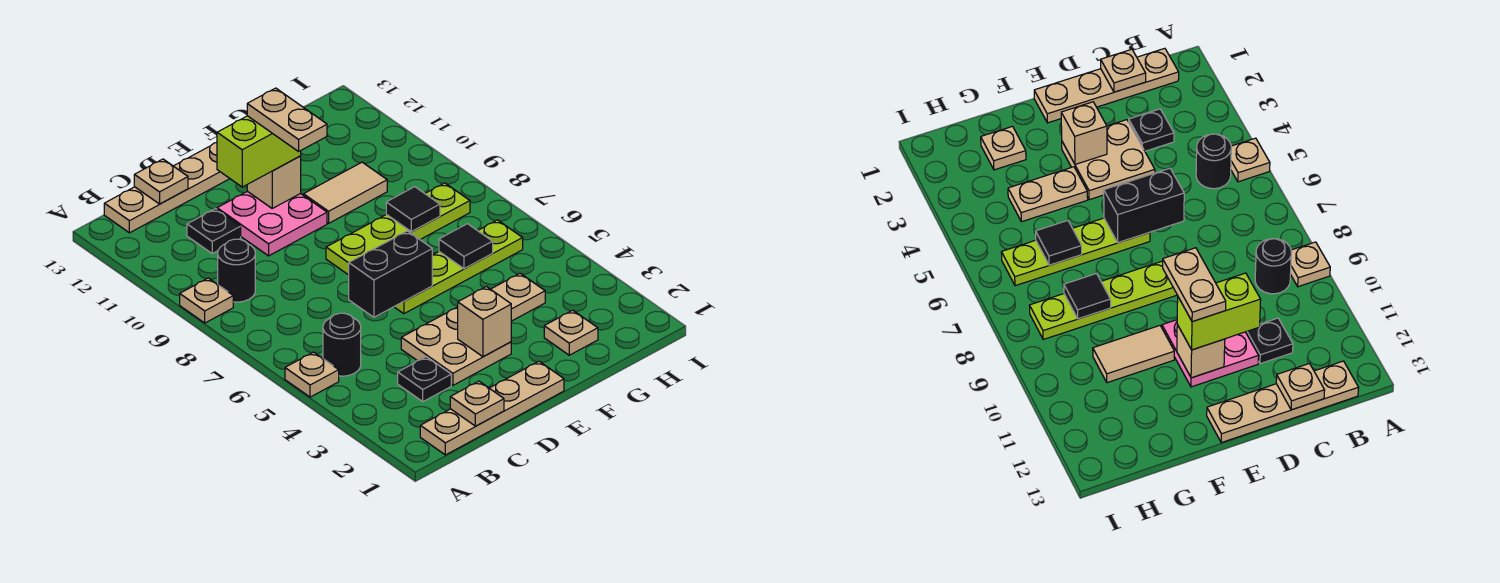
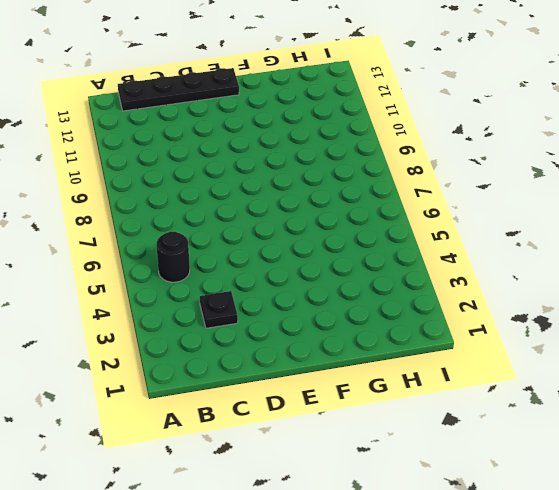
black plate B13:E13 level 1 -> tan plate B13:E13 level 1
none -> tan plate A5 level 1
none -> tan plate A9 level 1
none -> tan plate B1:E1 level 1

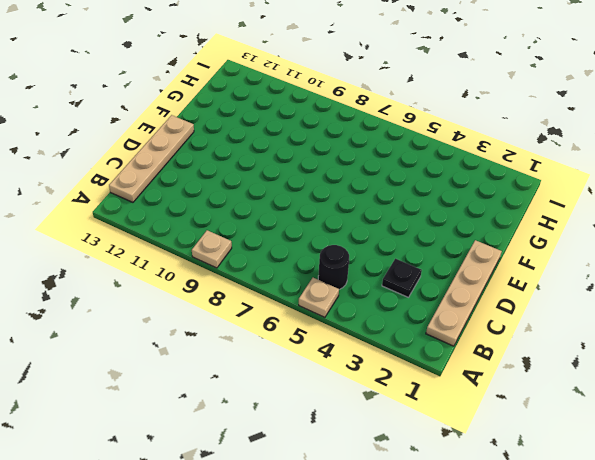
none -> black round brick B9 level 1
none -> black plate C11 level 1
none -> tan plate D3:E4 level 1

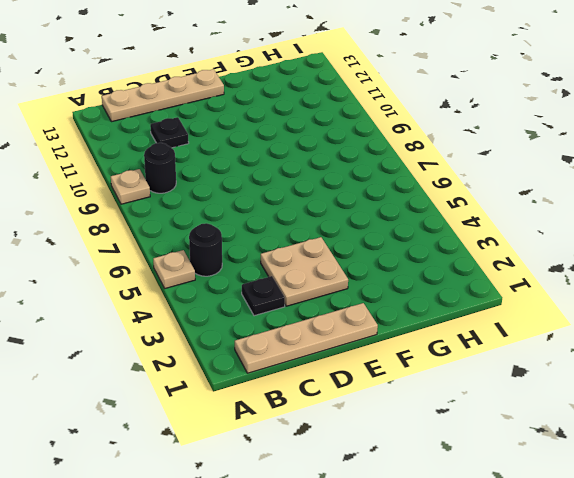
none -> pink plate D10:E11 level 1
none -> lime plate E6:H6 level 1
none -> lime plate E8:H8 level 1

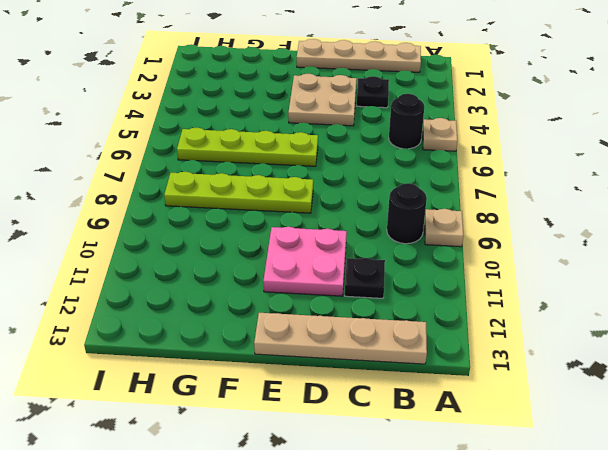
none -> tan plate F4:G4 level 1
none -> tan tile F10:G10 level 1
none -> tan plate G2 level 1

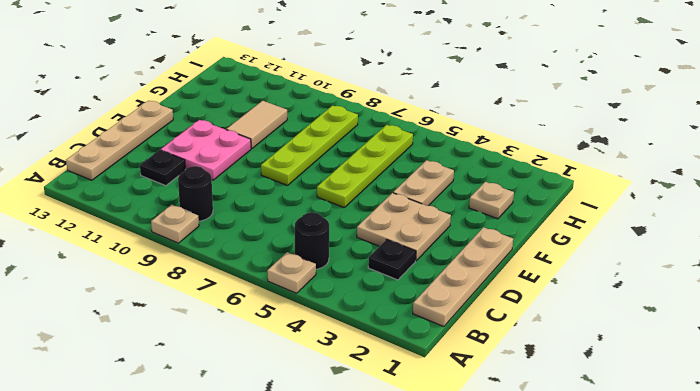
none -> tan plate C1 level 2
none -> tan plate C13 level 2
none -> black brick D6:E6 level 2

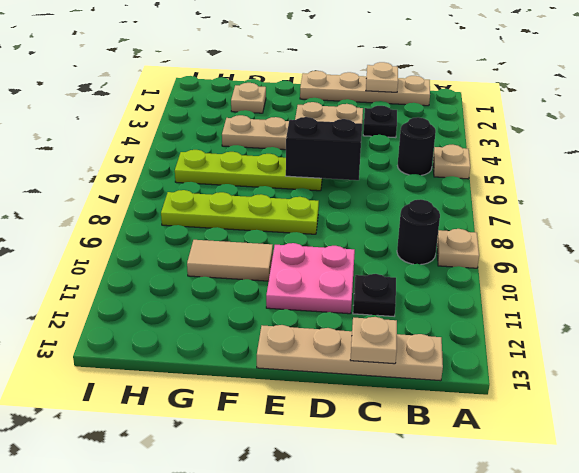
none -> tan brick E3 level 2
none -> tan brick E11 level 2
none -> black tile G6 level 2

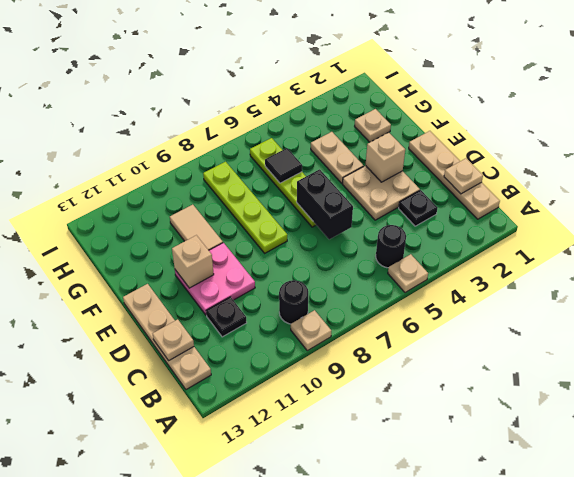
none -> black tile G8 level 2
none -> lime brick D11:E11 level 3
none -> tan plate E10:E11 level 4

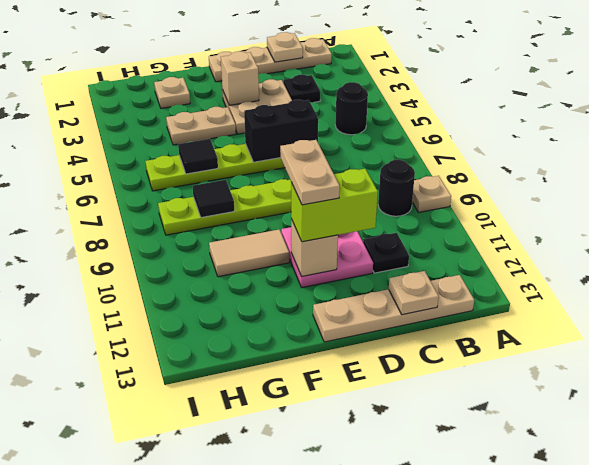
none -> tan plate A5 level 1

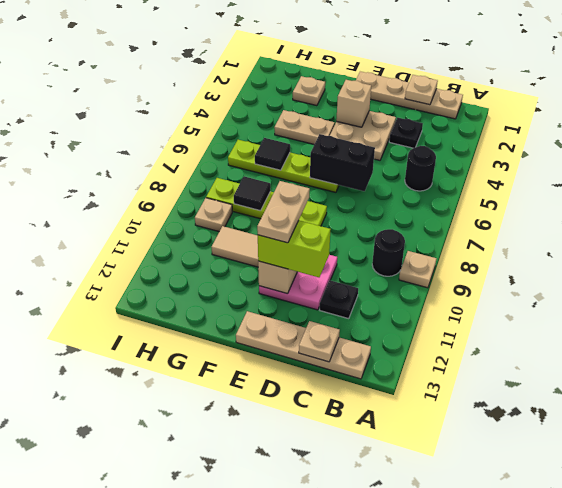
tan plate H9 level 1 -> tan plate A5 level 1

